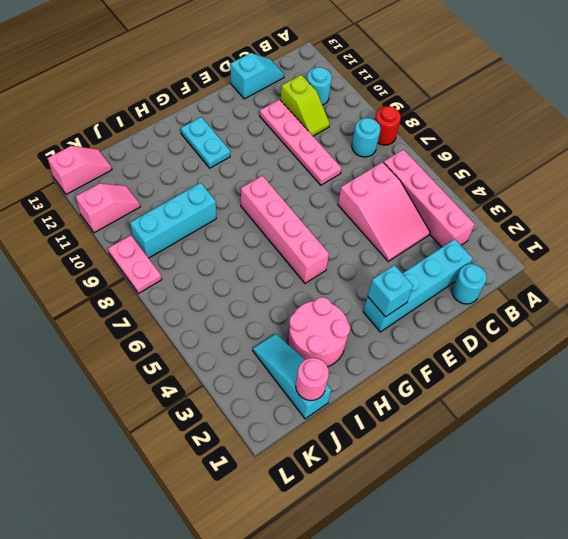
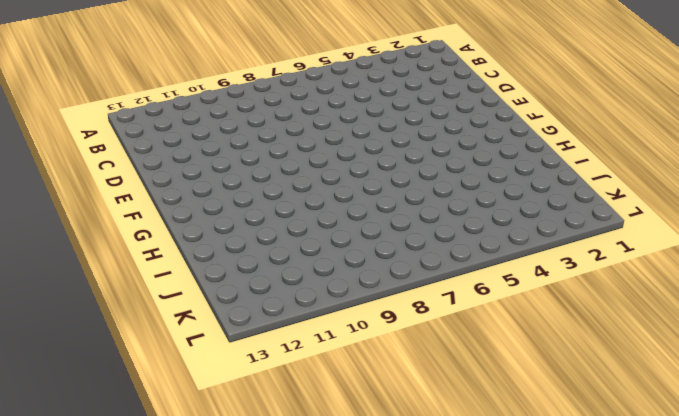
none -> red round brick A8 level 1
none -> pink brick B3:B6 level 1
none -> cyan round brick B8 level 1

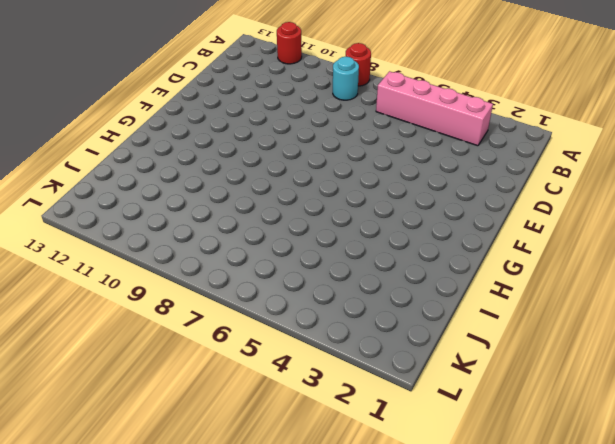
red round brick A11 level 1 -> none
none -> cyan round brick B11 level 1
none -> cyan round brick C1 level 1
none -> cyan brick C2:F2 level 1

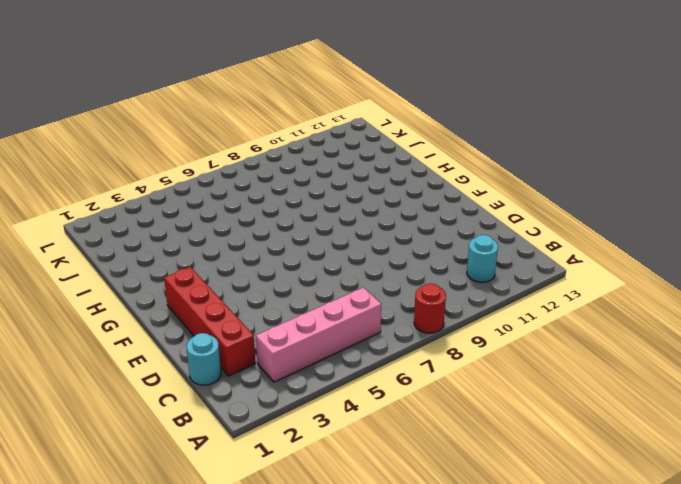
red brick C2:F2 level 1 -> cyan brick C2:F2 level 1
none -> cyan round brick B8 level 1
none -> pink slope C4:D6 level 1 top 6
none -> lime slope C10:C11 level 1 top 11

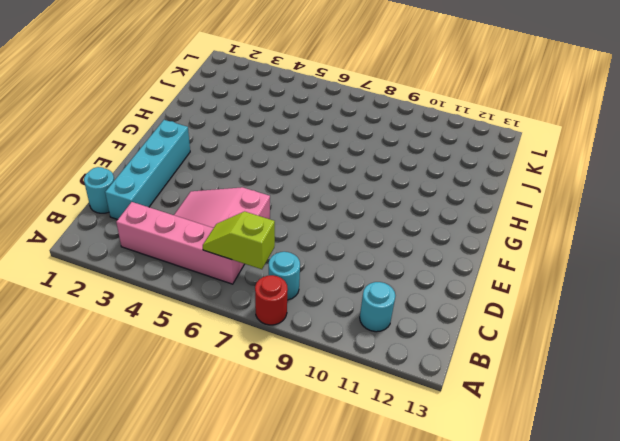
lime slope B6:B7 level 2 top 7 -> lime slope C10:C11 level 1 top 11
none -> cyan slope C13:D13 level 1 top D
none -> pink plate D8:D11 level 1
none -> pink brick G5:G8 level 1

